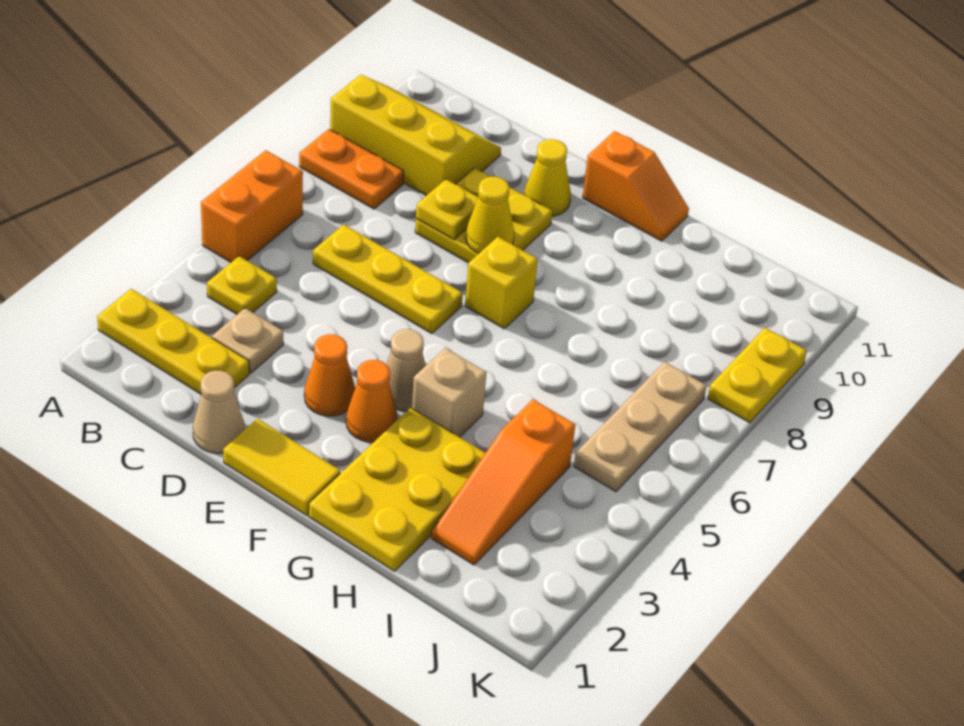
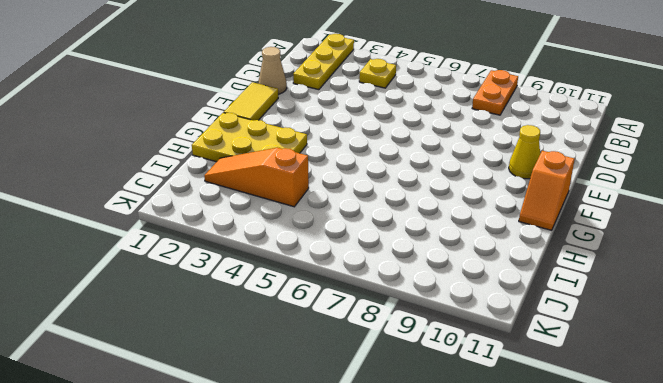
none -> orange brick A5:A6 level 1
none -> yellow slope A9:C10 level 1 top 9
none -> tan plate C3 level 1

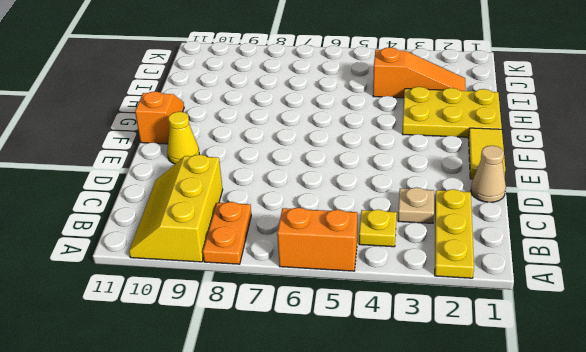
none -> yellow plate C6:E6 level 1
none -> yellow plate D8:E9 level 1
none -> orange cone E3 level 1

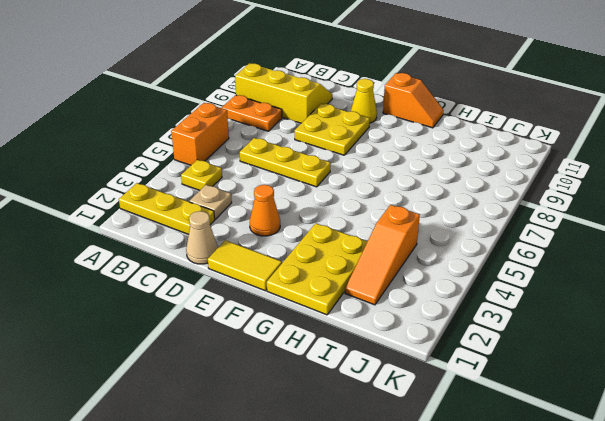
none -> orange cone F3 level 1
none -> tan cone F4 level 1
none -> yellow brick F7 level 1

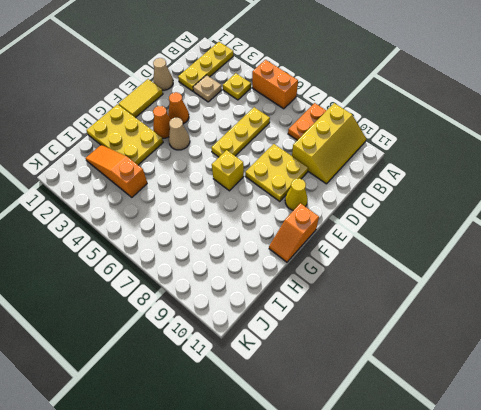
none -> tan brick G4 level 1
none -> tan plate J5:J7 level 1
none -> yellow plate K8:K9 level 1

